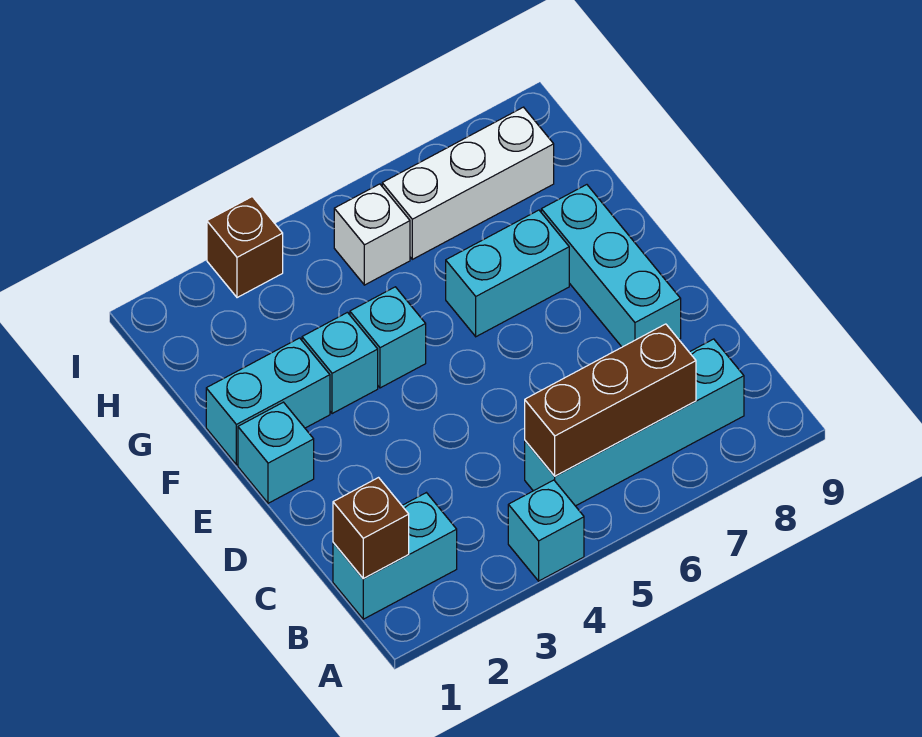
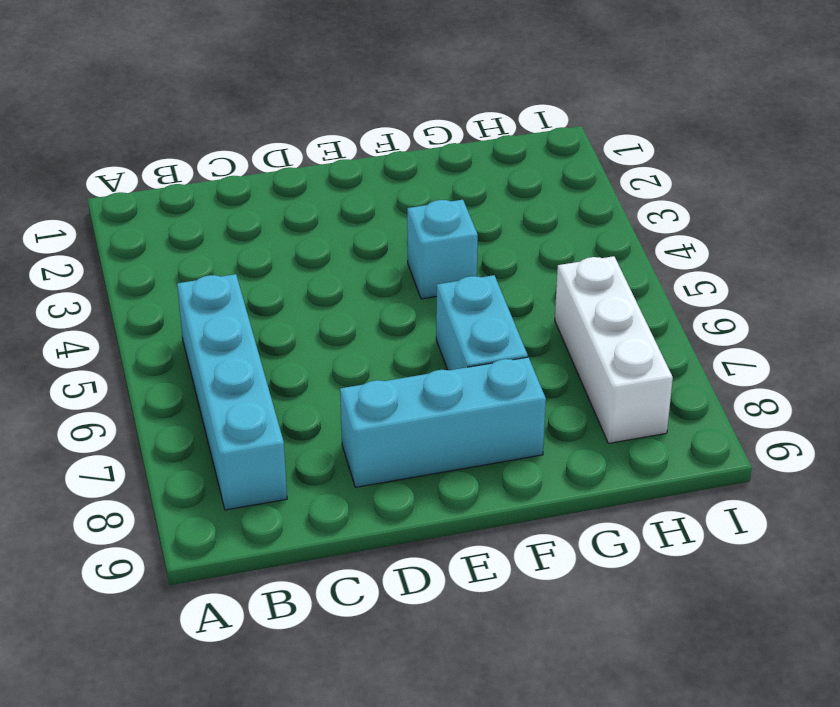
none -> cyan brick A4 level 1
none -> cyan brick B1:B2 level 1
none -> cyan brick E1 level 1

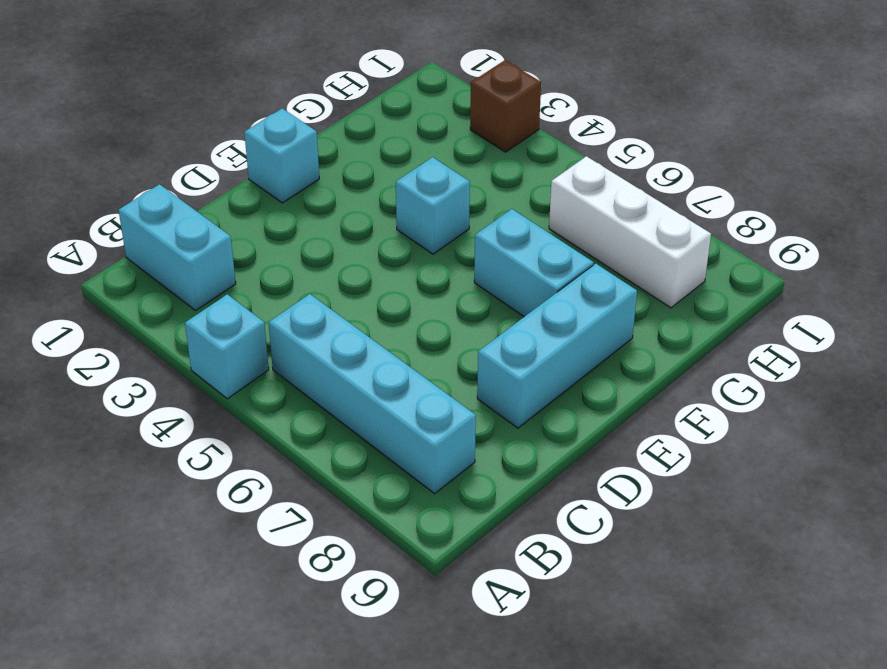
none -> cyan brick F1:F2 level 1
none -> cyan brick F3 level 1
none -> white brick H5 level 1

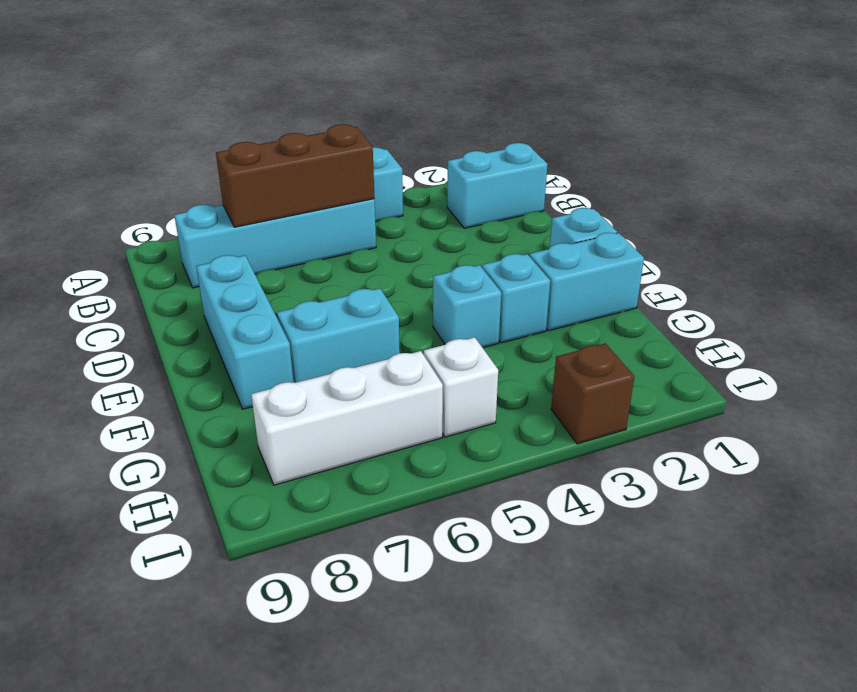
none -> brown brick B1 level 2

